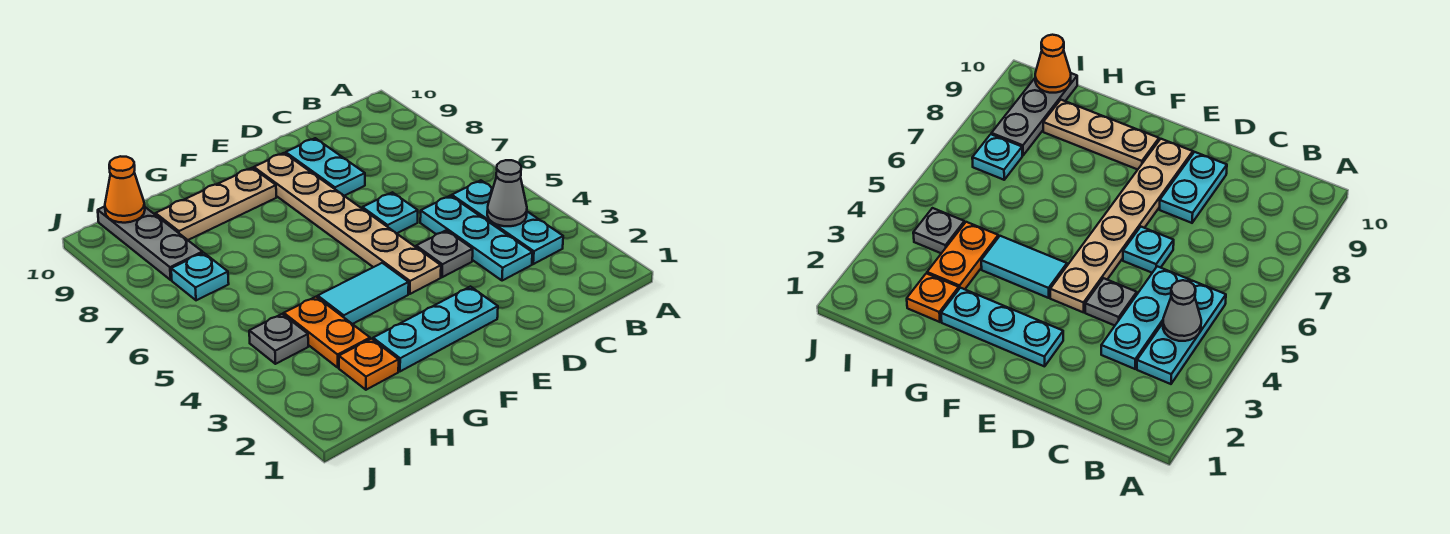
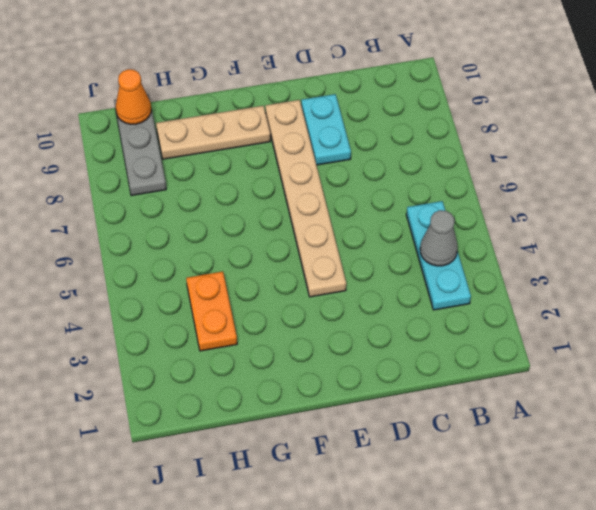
none -> cyan plate C3:C5 level 1
none -> grey plate D4 level 1
none -> cyan plate D6 level 1

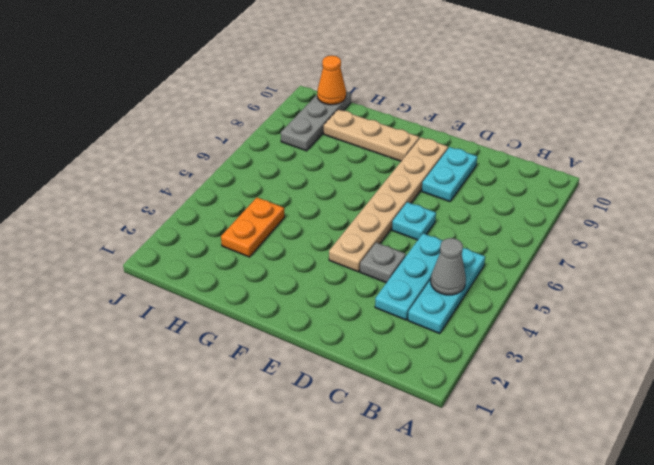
none -> cyan plate E2:G2 level 1
none -> cyan tile F4:G4 level 1
none -> orange plate H2 level 1

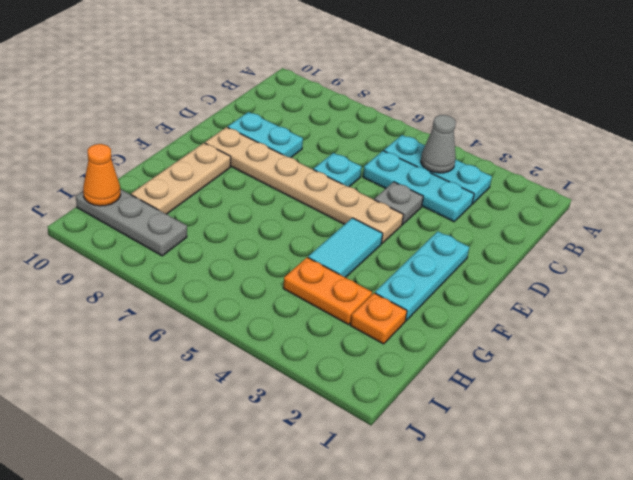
none -> grey plate I4 level 1
none -> cyan plate I7 level 1

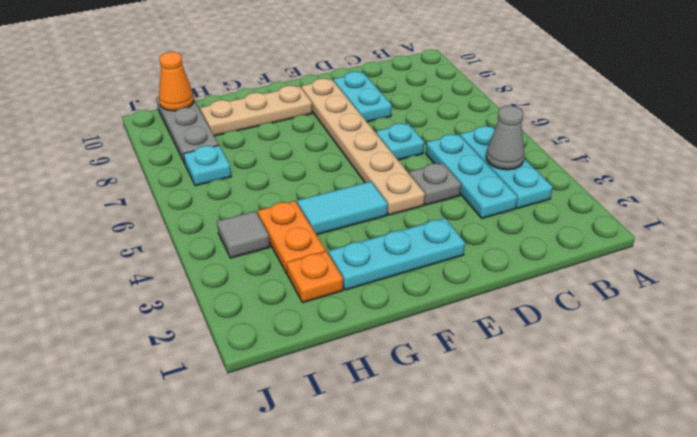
grey tile I4 level 1 -> grey plate I4 level 1

